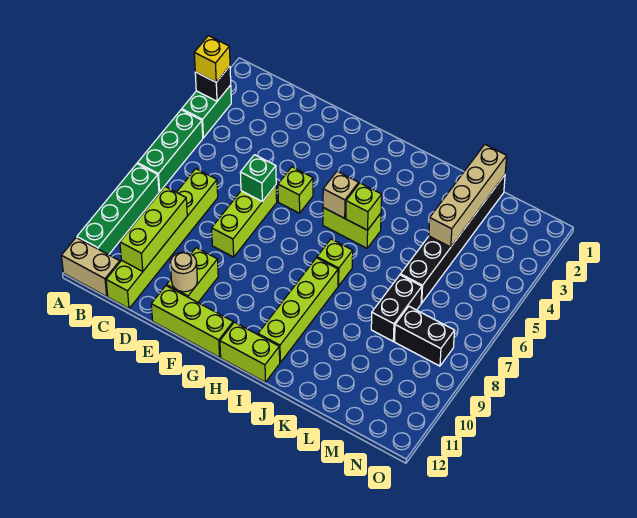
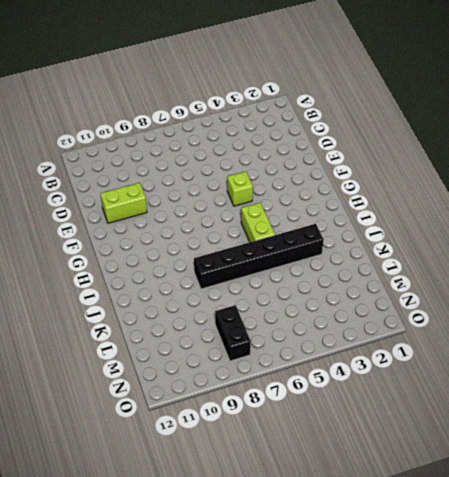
black brick J3:J8 level 1 -> black brick L1:L6 level 1
none -> green brick A3:A4 level 1
none -> green brick A5:A7 level 1
none -> green brick A8:A11 level 1

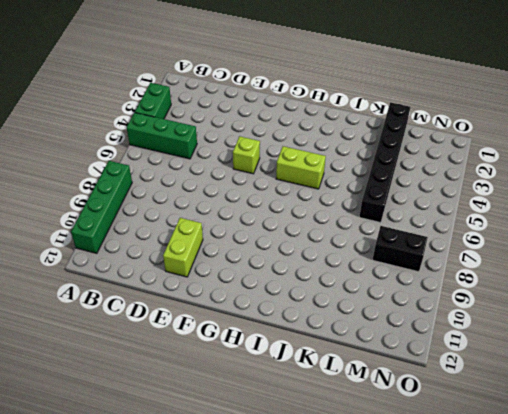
green brick A5:C5 level 1 -> green brick A5:A7 level 1
none -> tan brick A12:B12 level 1
none -> lime brick C7:C12 level 1
none -> lime brick E6:E8 level 1

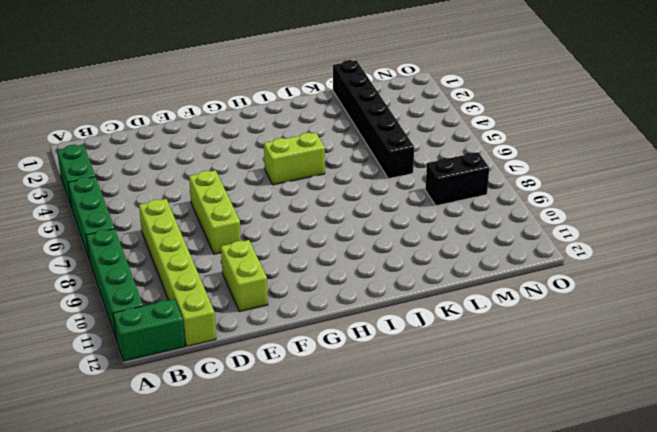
green brick A12:B12 level 1 -> tan brick A12:B12 level 1
none -> lime brick E12:G12 level 1
none -> lime brick F5 level 1
none -> lime brick H12:I12 level 1

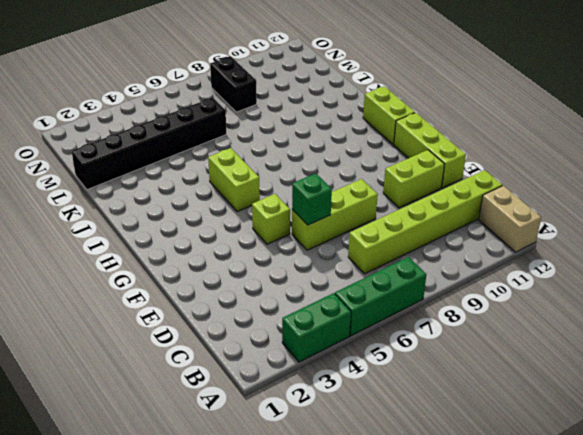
none -> green brick A8:A11 level 1
none -> lime brick I7 level 1
none -> lime brick I8:I11 level 1

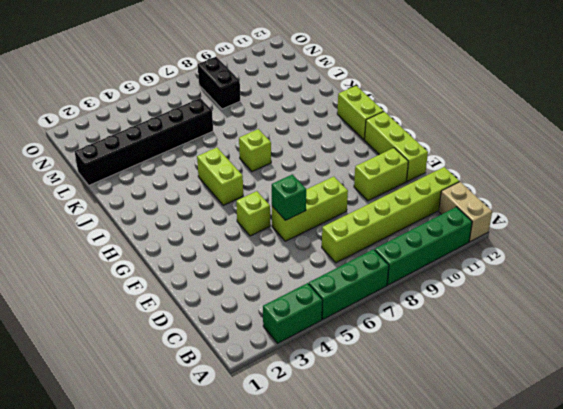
none -> lime brick I8:I11 level 1
none -> black brick L7:L8 level 1
none -> black brick A3 level 2

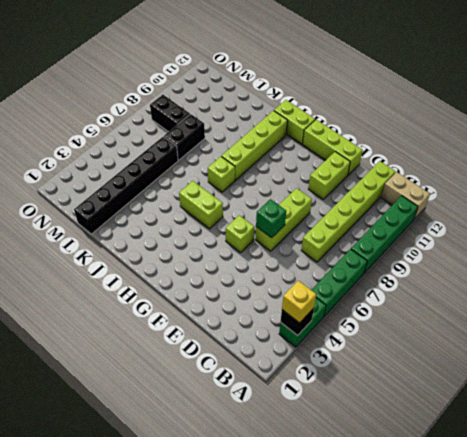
none -> lime brick C9:C11 level 2
none -> tan round brick E11 level 2
none -> tan brick H5 level 2

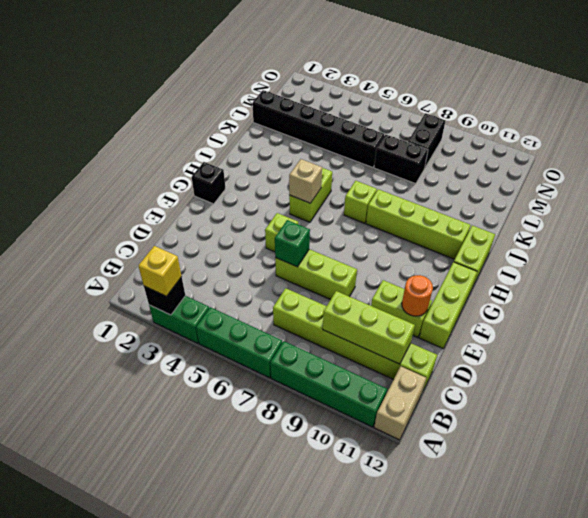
orange round brick E11 level 2 -> tan round brick E11 level 2
black brick G1 level 1 -> none
none -> lime brick I5 level 2
none -> tan brick L1:L4 level 2

